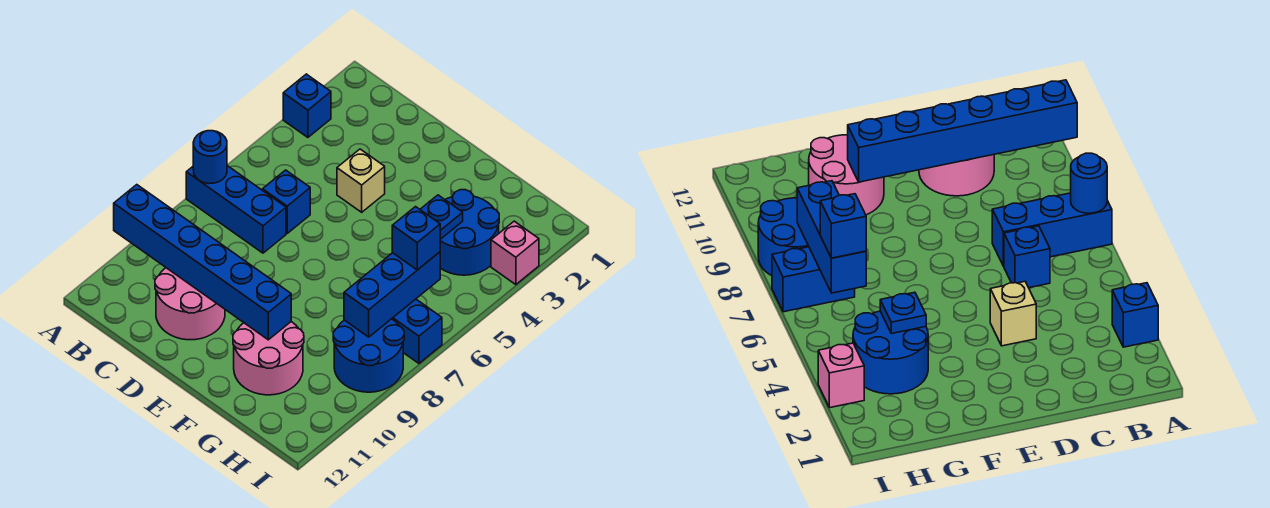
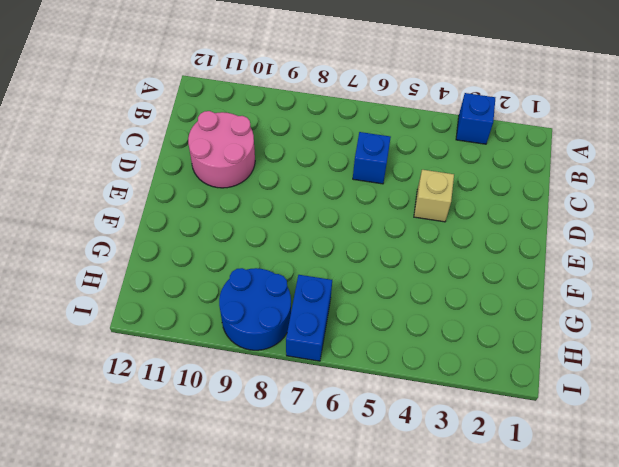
none -> blue brick A7:C7 level 1
none -> pink round brick F10:G11 level 1
none -> blue round brick G3:H4 level 1

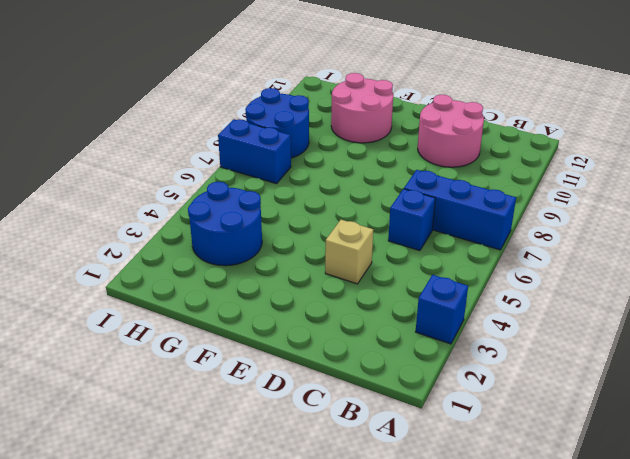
none -> pink brick I3 level 1
none -> blue round brick A7 level 2
none -> blue brick A10:F10 level 2

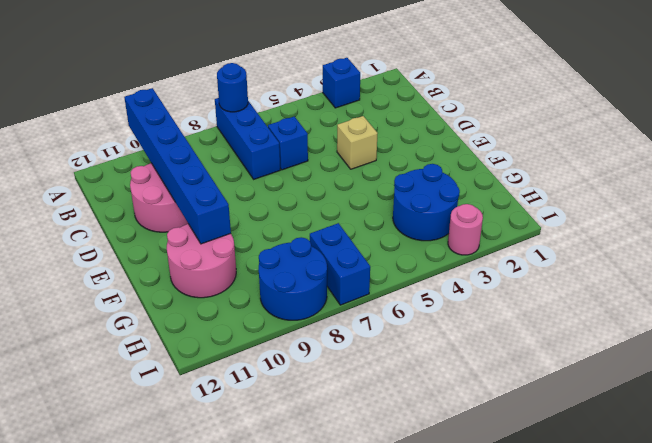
pink round brick I3 level 1 -> pink brick I3 level 1
none -> blue plate G4 level 2
none -> blue brick H6:H8 level 2
none -> blue brick H6 level 3

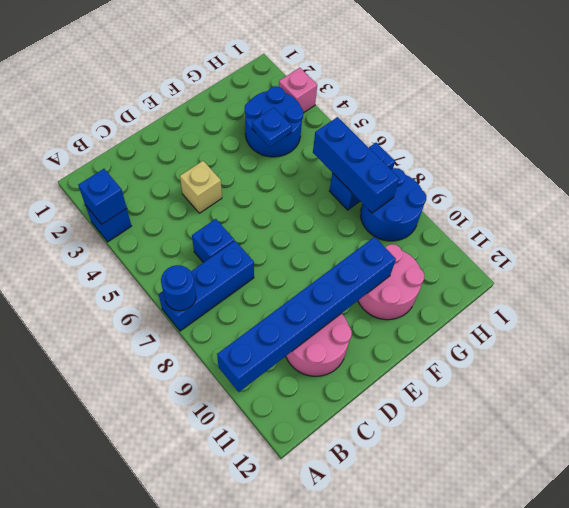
blue brick A3 level 2 -> blue brick H6 level 3

